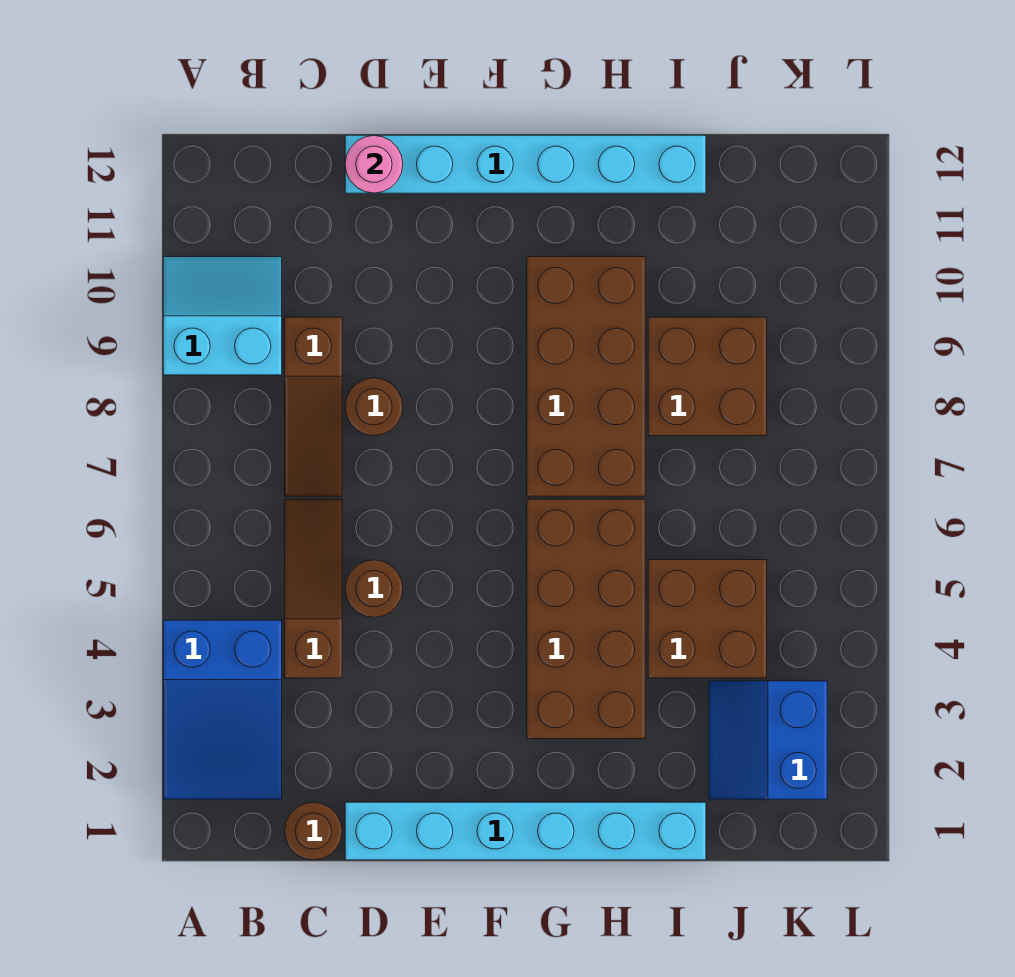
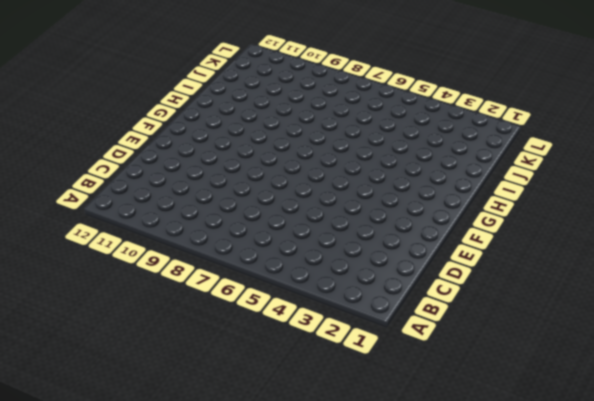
none -> blue slope A2:B4 level 1 top 4
none -> cyan slope A9:B10 level 1 top 9
none -> brown round brick C1 level 1

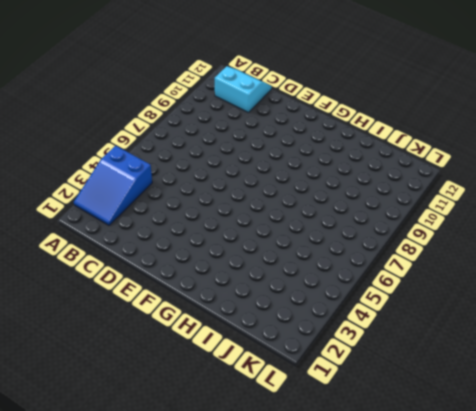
cyan slope B11:C12 level 1 top 11 -> cyan slope A9:B10 level 1 top 9
none -> brown round brick C1 level 1
none -> brown slope C4:C6 level 1 top 4
none -> brown slope C7:C9 level 1 top 9

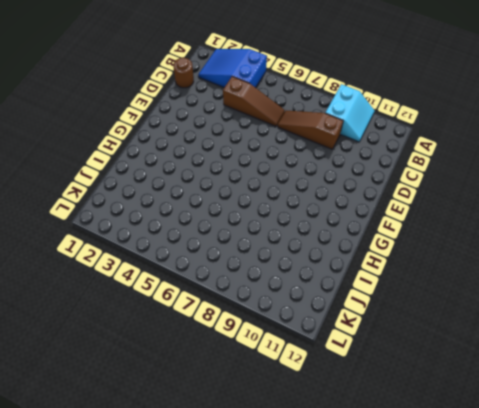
none -> cyan brick D1:I1 level 1
none -> brown round brick D5 level 1
none -> brown round brick D8 level 1

